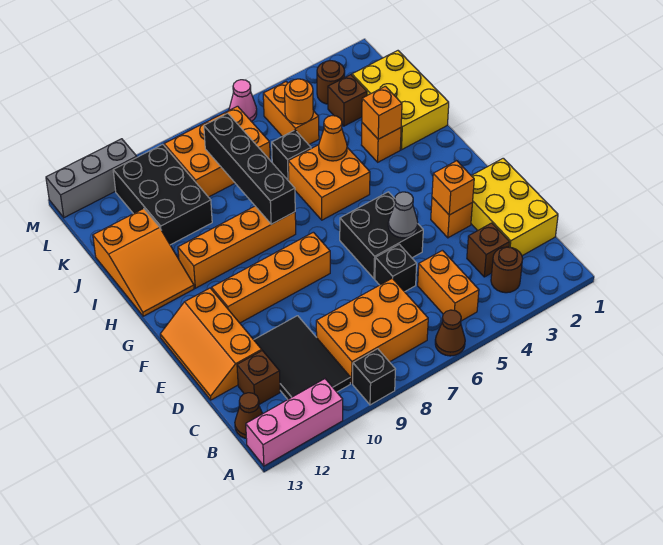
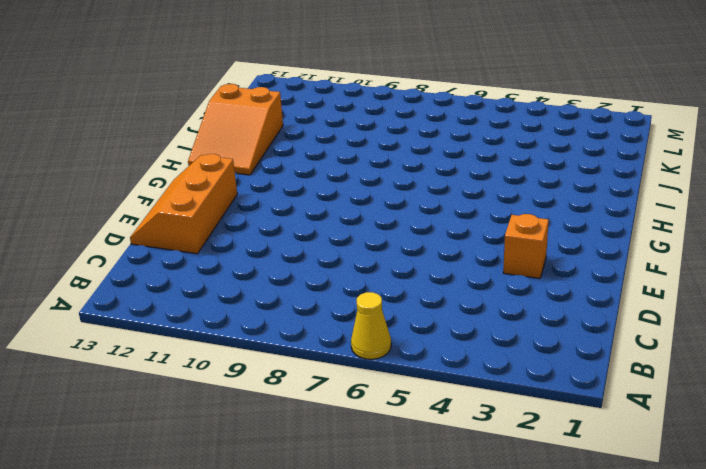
yellow cone A6 level 1 -> brown cone A6 level 1
none -> black brick A9 level 1
none -> pink brick A11:A13 level 1
none -> brown round brick B3 level 1
none -> orange brick B5:C5 level 1

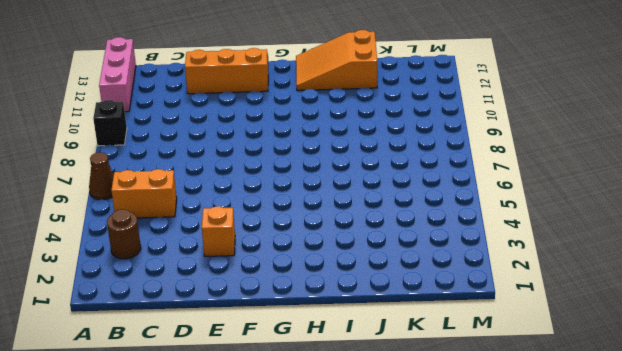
none -> orange brick B7:C9 level 1
none -> black tile B10:D11 level 1
none -> brown cone B13 level 1
none -> yellow brick C1:E2 level 1

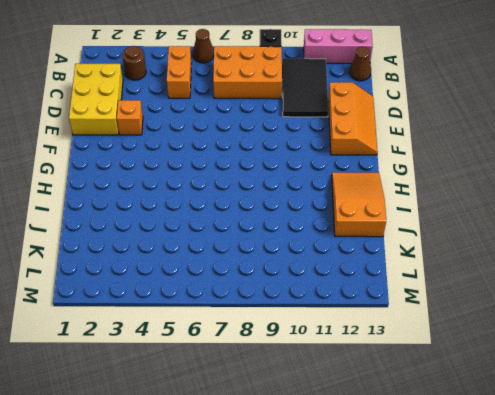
none -> brown brick C3 level 1
none -> brown brick C12 level 1
none -> black brick D6 level 1
none -> black brick E5:F6 level 1

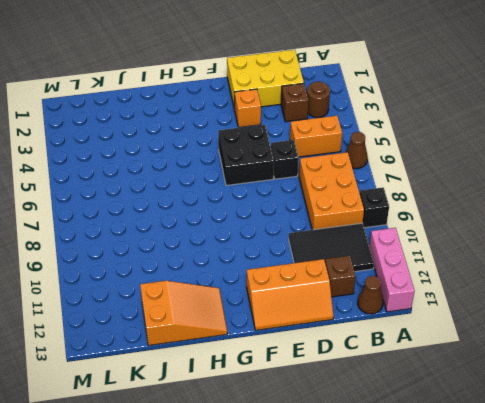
none -> orange brick F8:F11 level 1
none -> orange brick H5:I6 level 1
none -> orange brick H8:H11 level 1
none -> yellow brick I1:K2 level 1

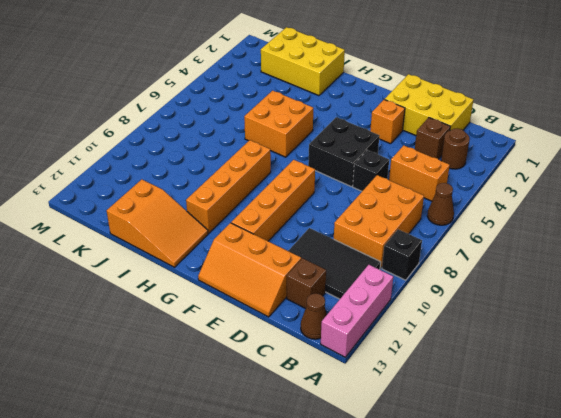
none -> orange brick I3 level 1
none -> black brick J6 level 1
none -> black brick J10:L11 level 1
none -> brown brick K3 level 1

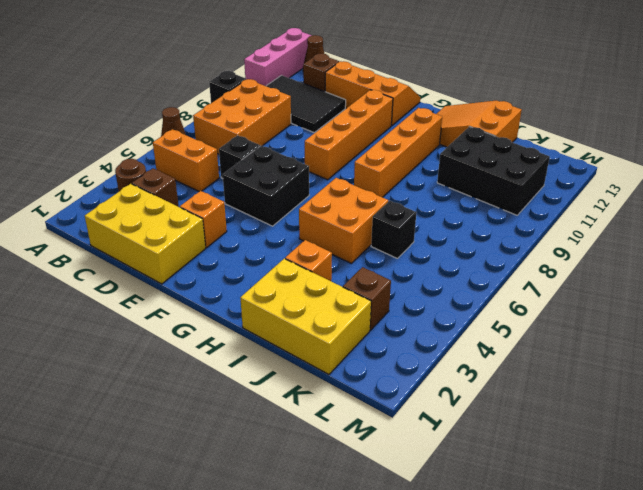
none -> orange brick K5:L5 level 1
none -> orange brick K7:L9 level 1
none -> brown round brick L3 level 1
none -> pink cone M6 level 1

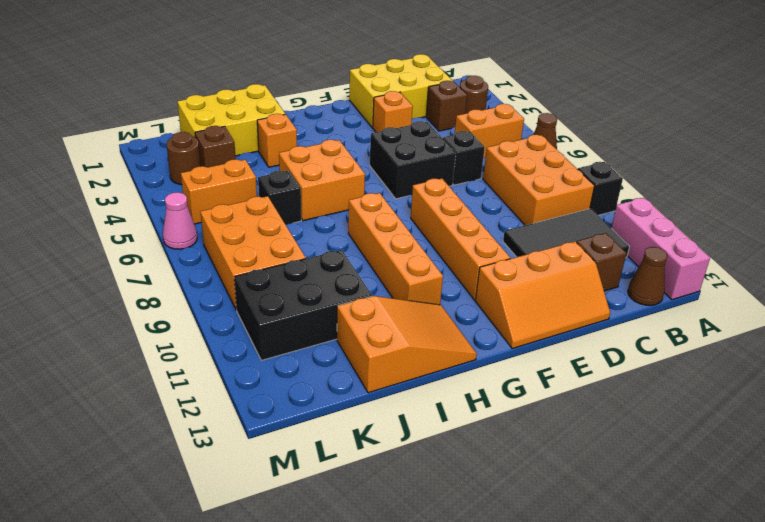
none -> grey brick M11:M13 level 1
none -> orange brick E3 level 2
none -> grey cone E5 level 2
none -> black brick H8:K8 level 2

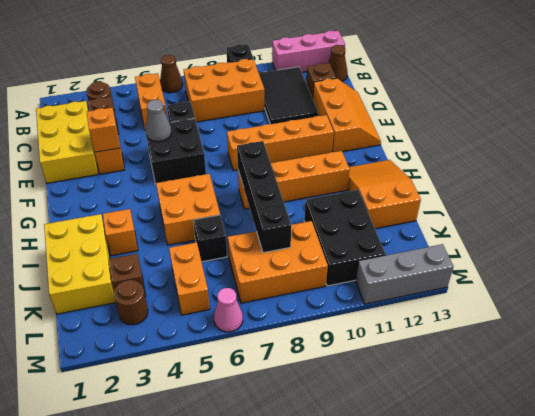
none -> orange brick I3 level 2
none -> orange cone I5 level 2
none -> orange round brick K5 level 2

